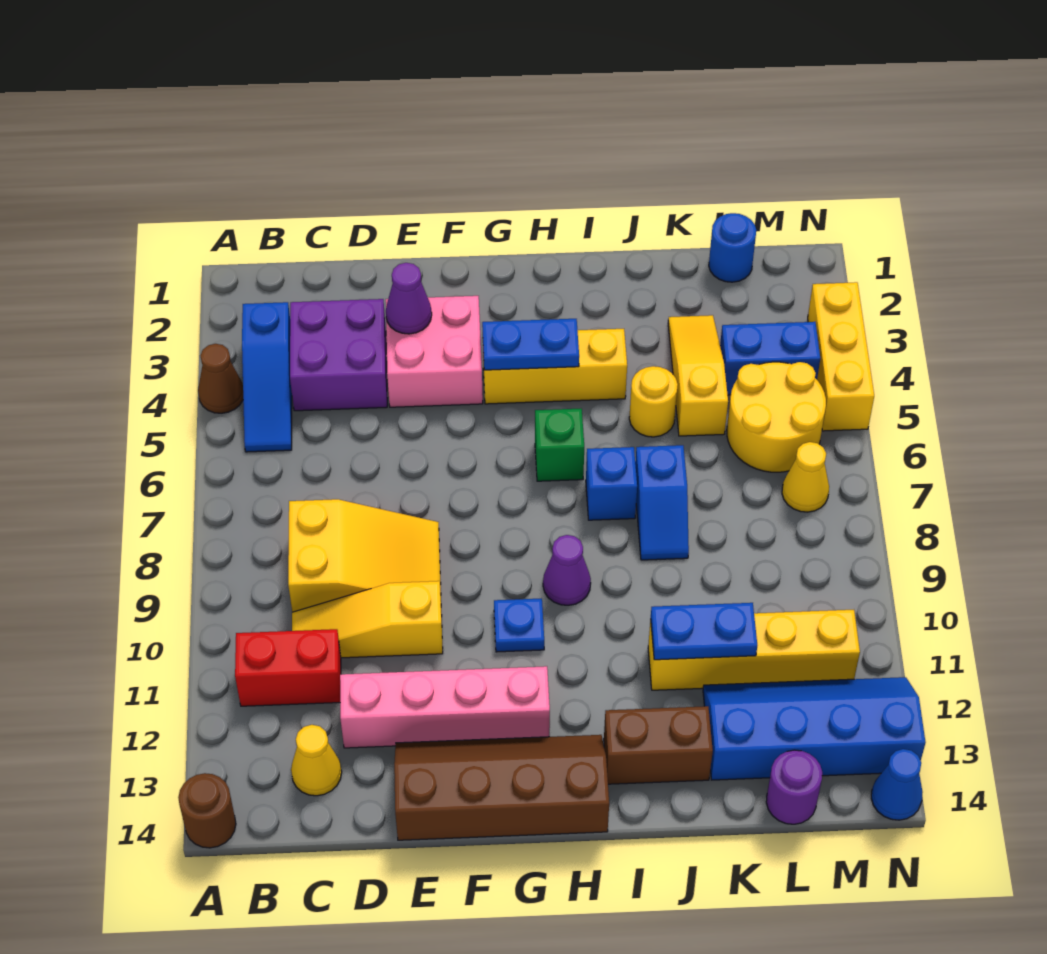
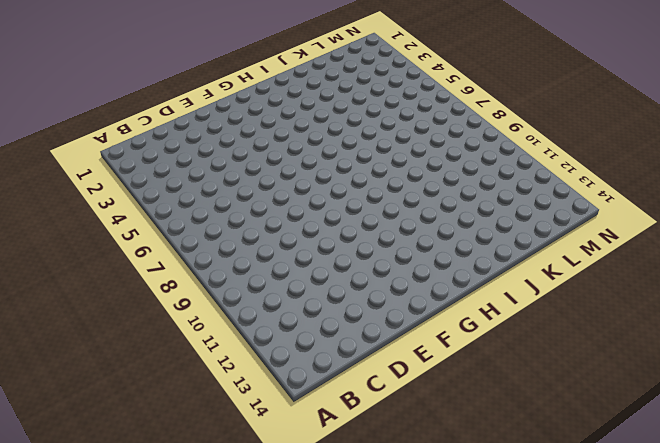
none -> brown cone A4 level 1
none -> brown round brick A14 level 1
none -> blue slope B3:B5 level 1 top 3
none -> red brick B11:C11 level 1

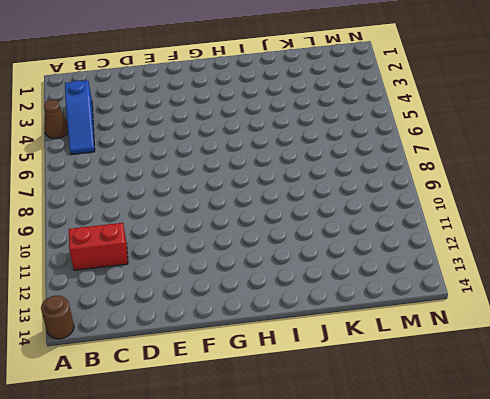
none -> purple brick C3:D4 level 1
none -> yellow slope C8:E9 level 1 top C
none -> yellow slope C10:E10 level 1 top E
none -> yellow cone C13 level 1

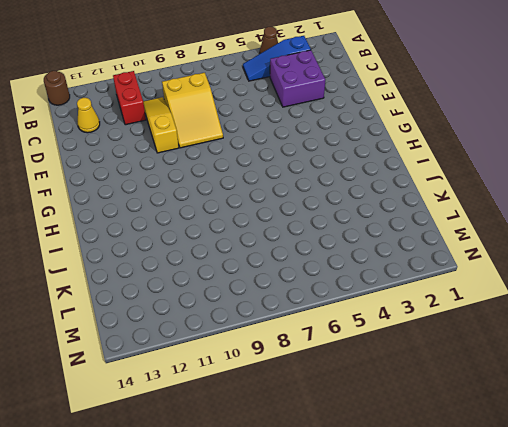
none -> pink brick D12:G12 level 1
none -> pink brick E3:F4 level 1
none -> brown slope E13:H14 level 1 top 14
none -> yellow brick G4:I4 level 1

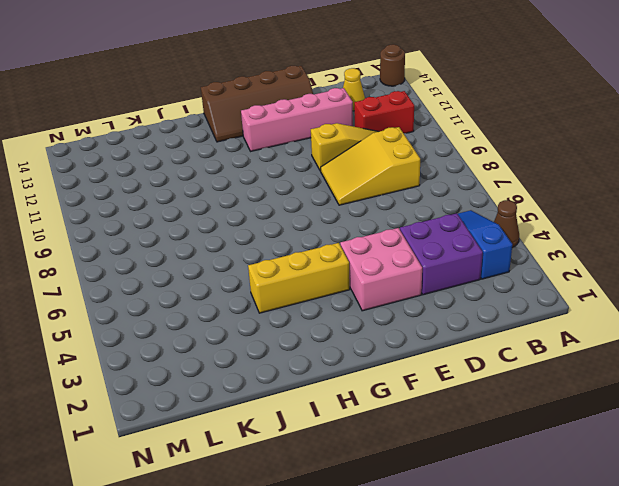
none -> blue plate G10 level 1
none -> green brick H6 level 1
none -> purple cone H9 level 1
none -> blue brick I7 level 1

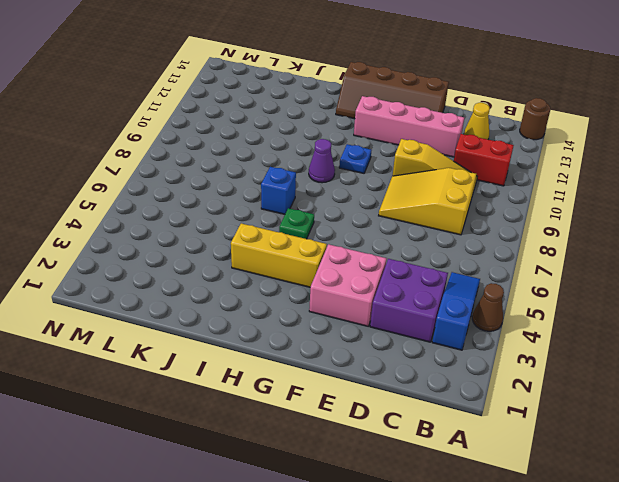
green plate H6 level 1 -> green brick H6 level 1
none -> brown brick I13:J13 level 1
none -> yellow round brick J5 level 1
none -> blue slope J7:J8 level 1 top 7
none -> yellow brick J11:M11 level 1

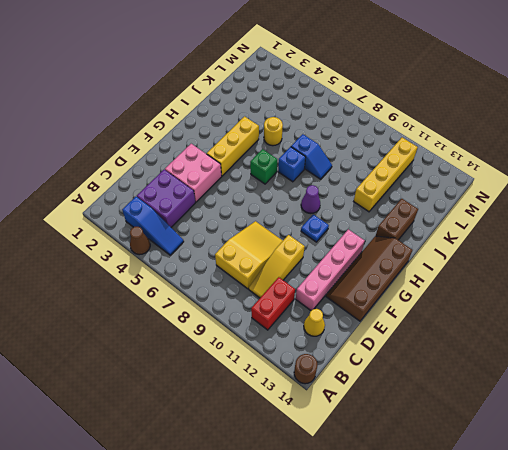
none -> yellow slope K3:K5 level 1 top 5
none -> blue slope K12:N13 level 1 top 13
none -> blue round brick L1 level 1
none -> blue brick L4:M4 level 1

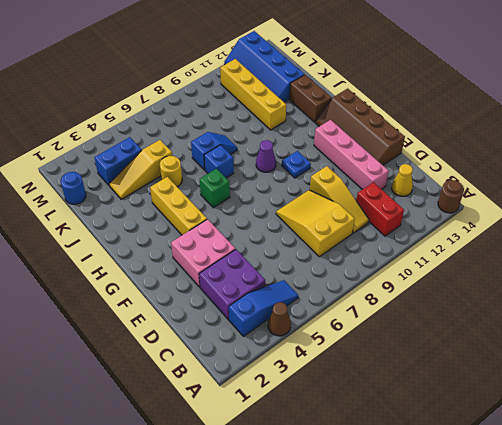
blue brick L3:L4 level 1 -> blue brick L4:M4 level 1
none -> yellow round brick L5:M6 level 1
none -> purple round brick L14 level 1
none -> yellow cone M7 level 1
none -> yellow brick N3:N5 level 1

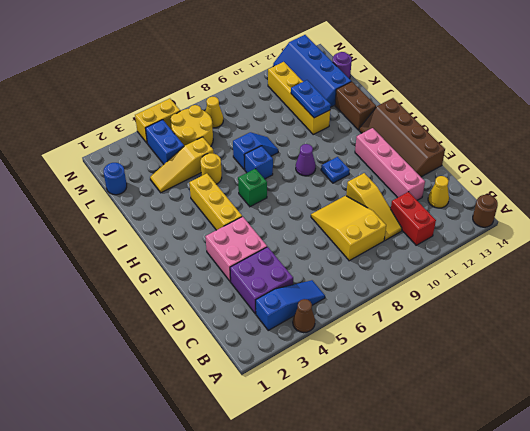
yellow brick N4:N5 level 1 -> yellow brick N3:N5 level 1
none -> blue cone N14 level 1
none -> purple cone E3 level 2
none -> blue plate G4:H4 level 2

